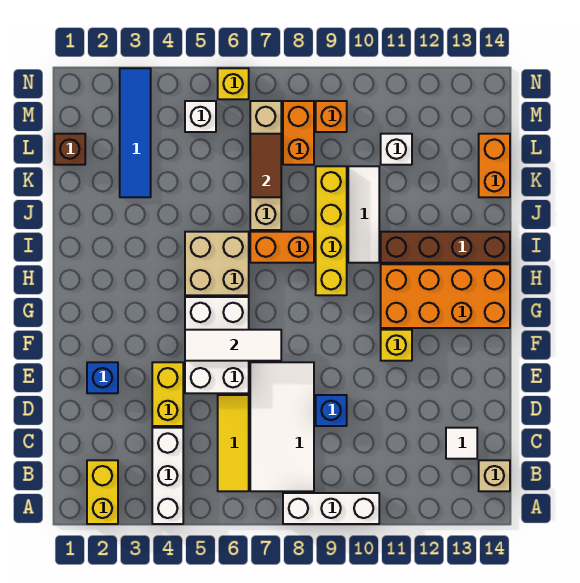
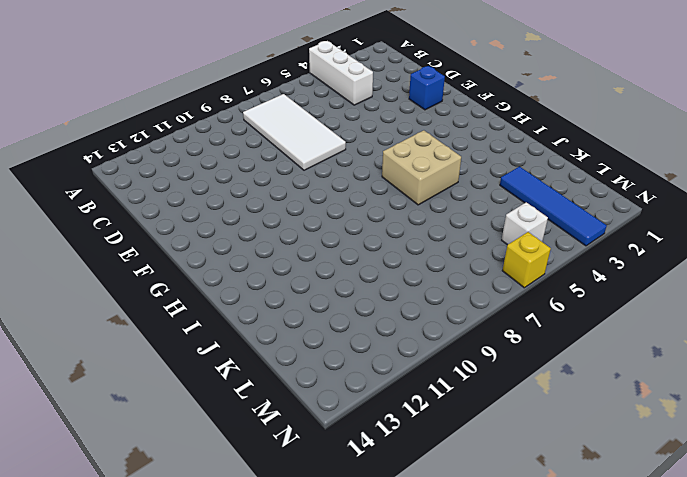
none -> yellow brick A2:B2 level 1
none -> white brick A8:A10 level 1
none -> yellow tile B6:D6 level 1

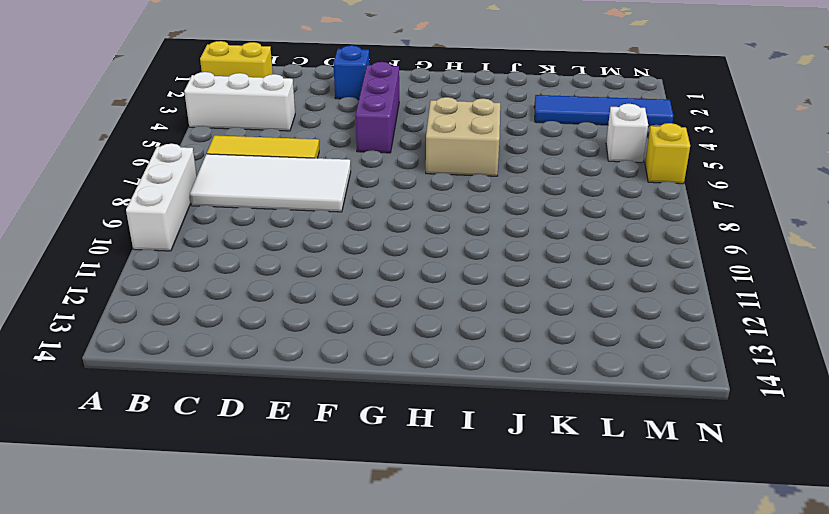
purple brick F3:F5 level 1 -> white brick E5:G6 level 1
none -> tan brick B14 level 1
none -> white tile C13 level 1
none -> yellow brick D4:E4 level 1

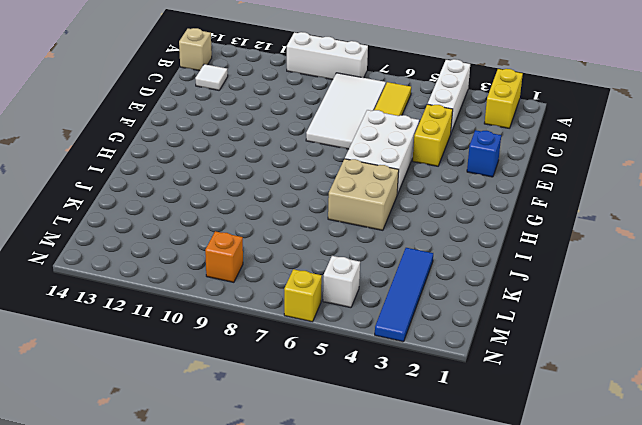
none -> blue brick D9 level 1
none -> yellow brick F11 level 1
none -> orange brick G11:H14 level 1

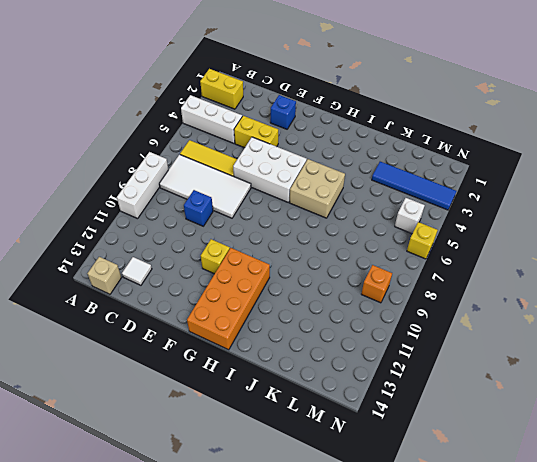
none -> yellow brick H9:K9 level 1
none -> orange brick I7:I8 level 1
none -> white tile I10:K10 level 1

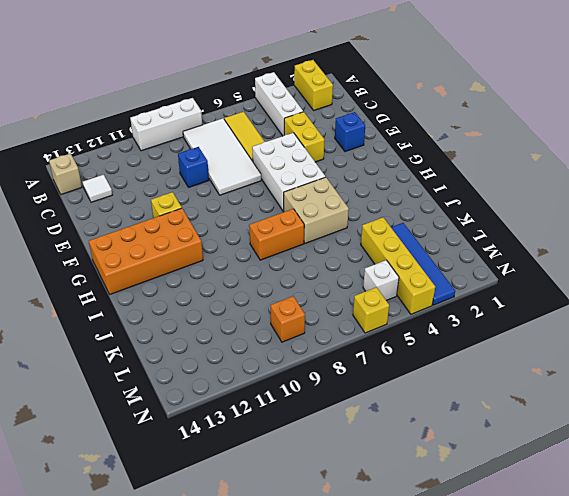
yellow brick K4:N4 level 1 -> yellow brick H9:K9 level 1
none -> white tile I10:K10 level 1
none -> brown brick I11:I14 level 1
none -> tan brick J7:M7 level 1

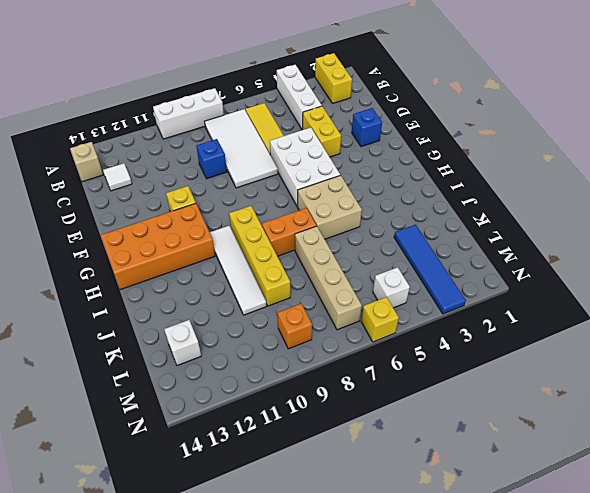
white tile H10:K10 level 1 -> white tile I10:K10 level 1
white brick L13 level 1 -> white brick L11 level 1
none -> brown brick I11:I14 level 1
none -> orange brick K14:L14 level 1
none -> brown brick L1 level 1

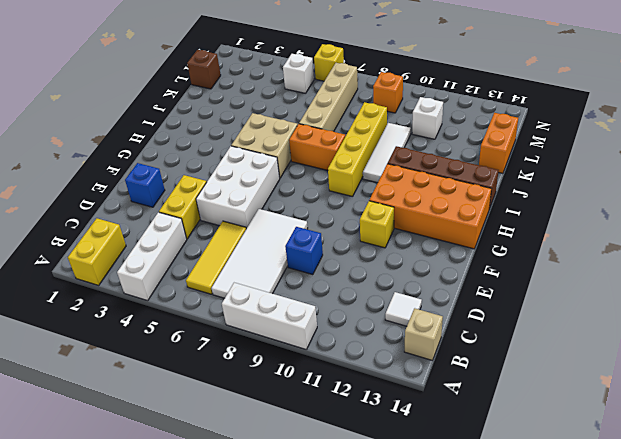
none -> blue tile K3:N3 level 1
none -> orange brick L8:M8 level 1
none -> white tile F5:F7 level 2

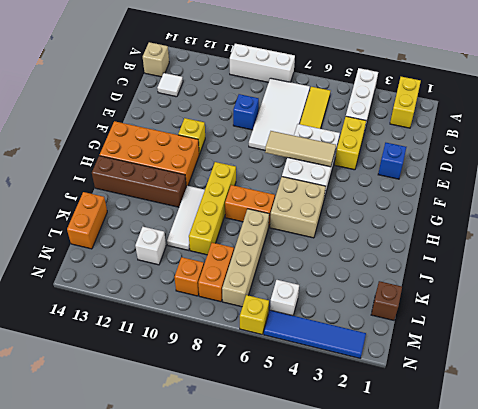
tan tile F5:F7 level 2 -> white tile F5:F7 level 2
blue tile N2:N5 level 1 -> blue tile K3:N3 level 1
none -> brown tile K7:L7 level 2

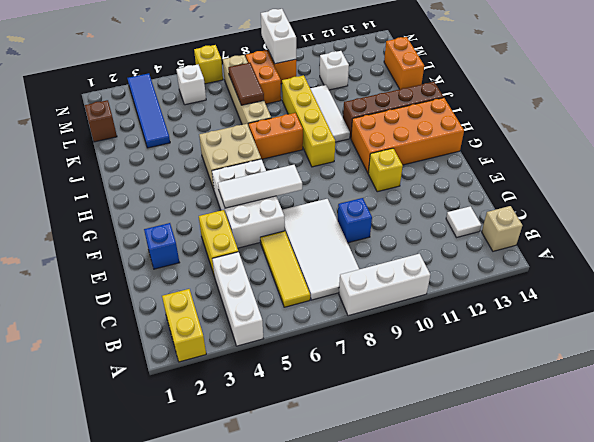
white brick M9:N9 level 2 -> none

